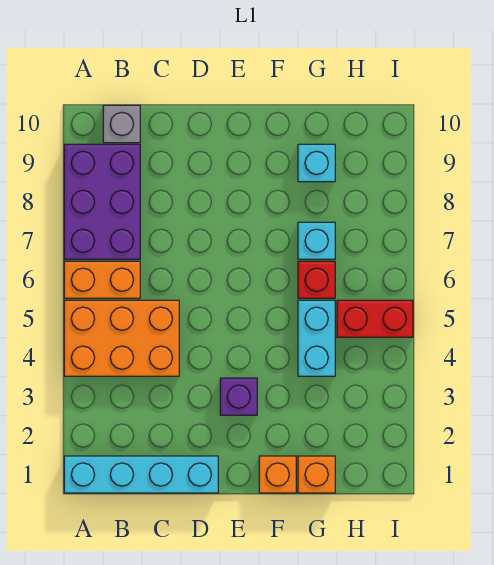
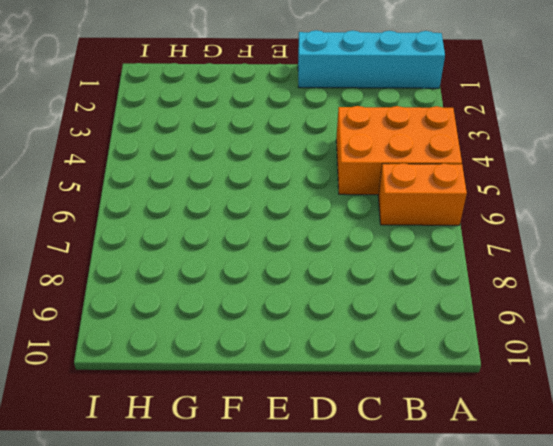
none -> purple brick A7:B9 level 1
none -> grey brick B10 level 1
none -> purple brick E3 level 1

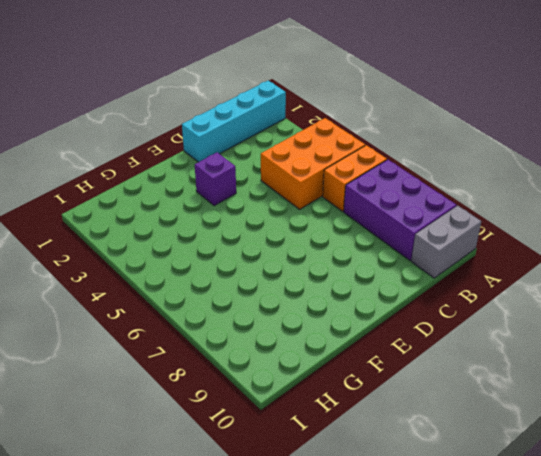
grey brick A10:B10 level 1 -> grey brick B10 level 1
none -> orange brick F1 level 1
none -> orange brick G1 level 1
none -> cyan brick G4:G5 level 1

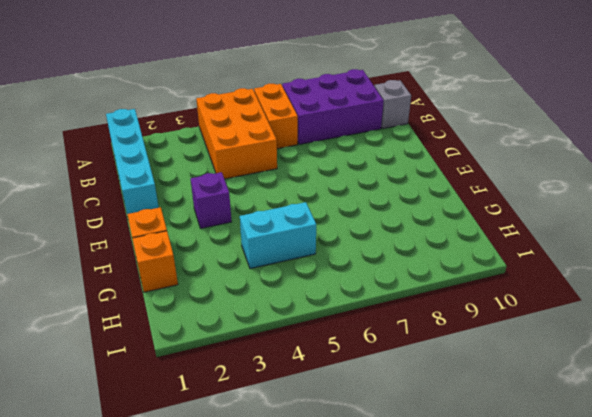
none -> red brick G6 level 1
none -> cyan brick G7 level 1
none -> cyan brick G9 level 1

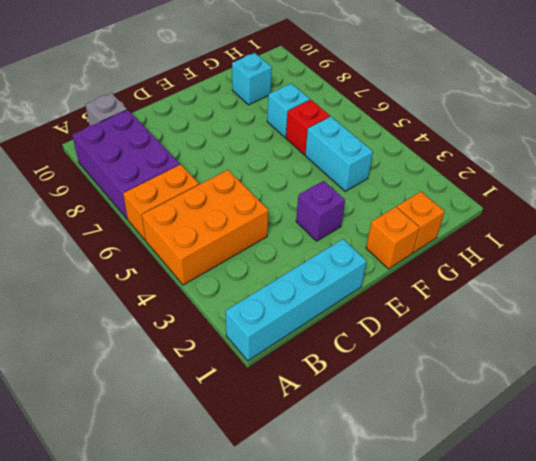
none -> red brick H5:I5 level 1

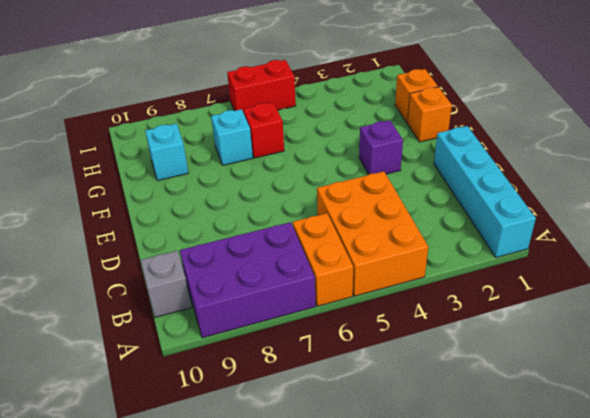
red brick I5:I6 level 1 -> red brick H5:I5 level 1
none -> cyan brick G4:G5 level 1

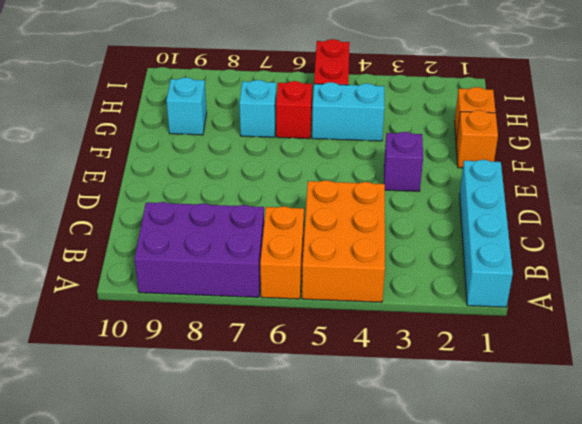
none -> grey brick B10 level 1

